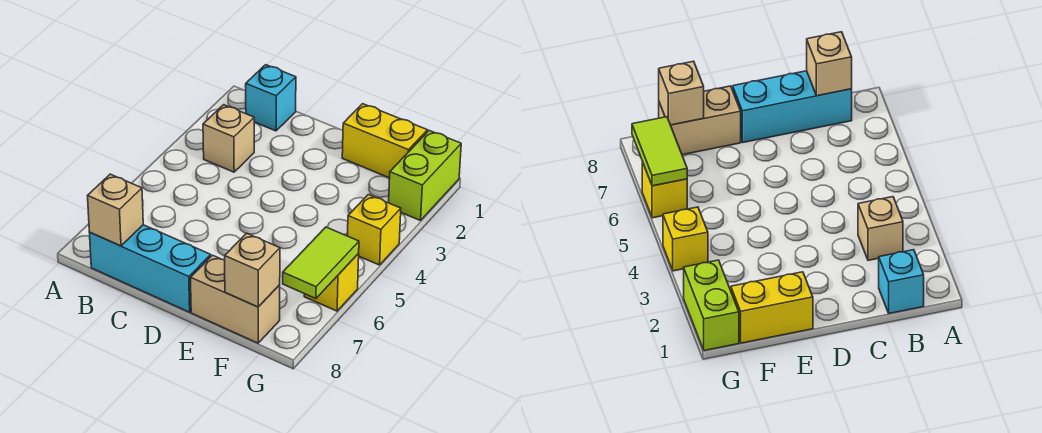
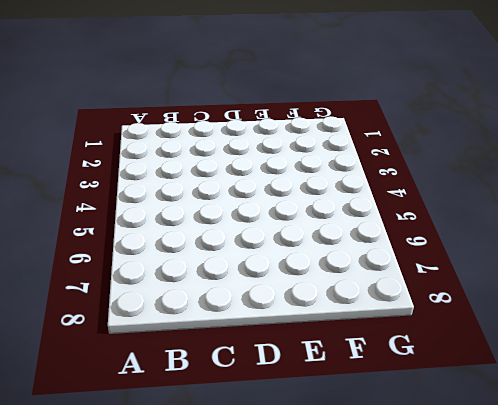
none -> cyan brick B1 level 1
none -> tan brick B3 level 1

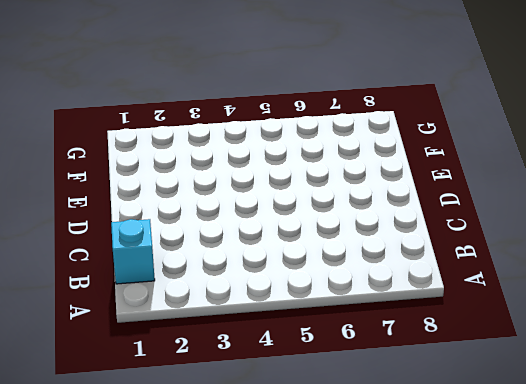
none -> tan brick B3 level 1
none -> cyan brick B8:D8 level 1

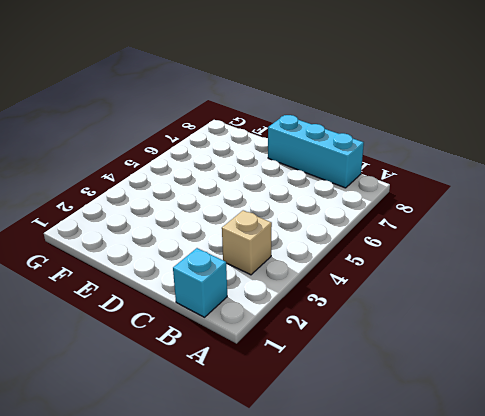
none -> yellow brick E1:F1 level 1
none -> tan brick E8:F8 level 1

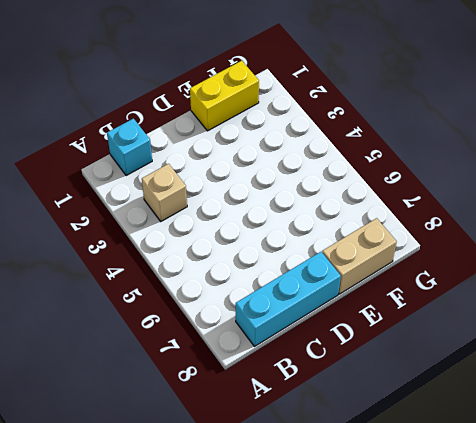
none -> lime brick G1:G2 level 1
none -> yellow brick G4 level 1

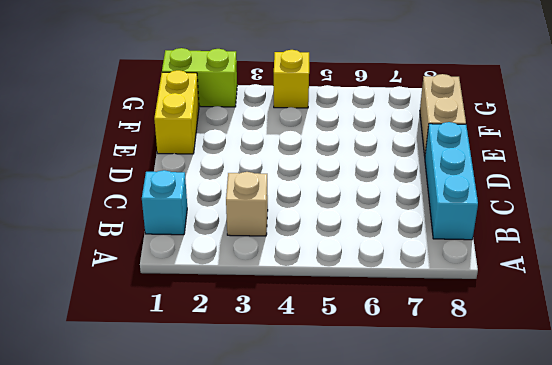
none -> yellow brick G6 level 1
none -> tan brick B8 level 2

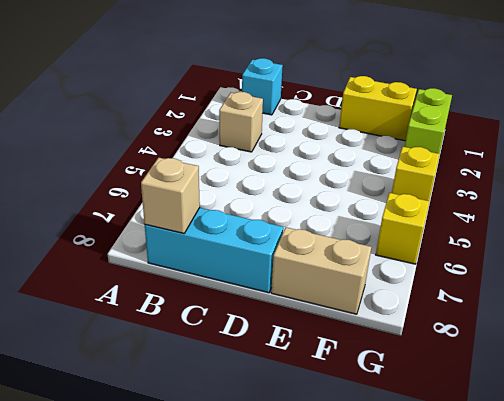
none -> tan brick F8 level 2
none -> lime tile G6:G7 level 2

